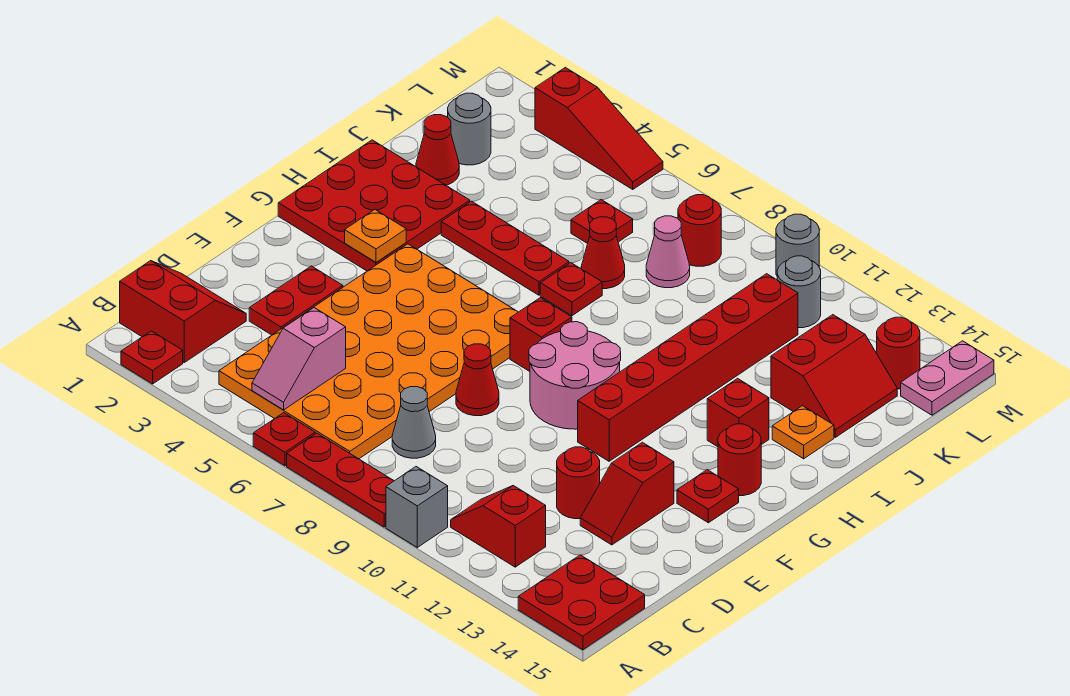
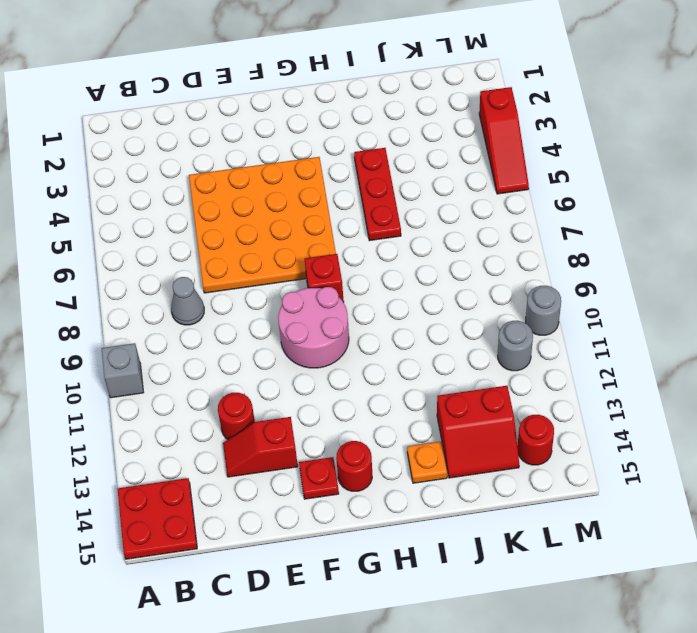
orange plate D4:G7 level 1 -> orange plate B4:G7 level 1
none -> red plate A2 level 1
none -> red plate A6 level 1
none -> red plate A7:A9 level 1
none -> red slope B1:C2 level 1 top B

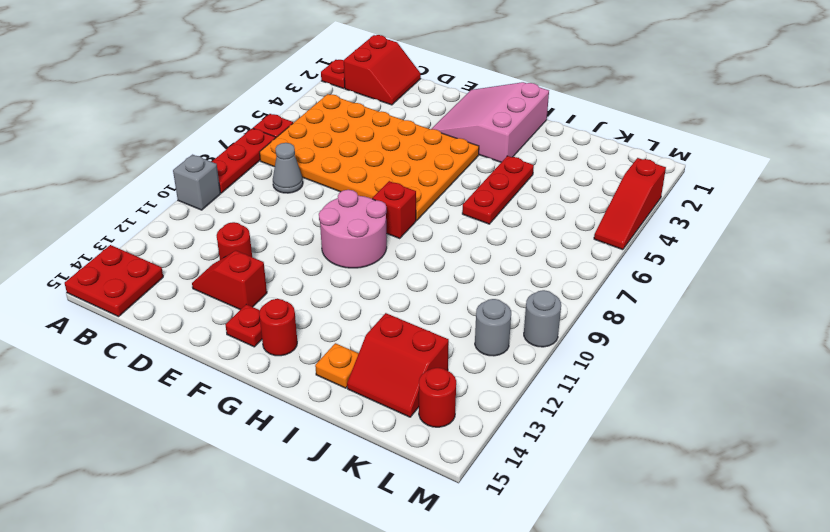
pink slope F1:H3 level 1 top H -> red plate G1:I3 level 1
none -> red slope B11:B12 level 1 top 12
none -> red plate D3:E3 level 1
none -> red cone E8 level 1
none -> red brick F11:K11 level 1

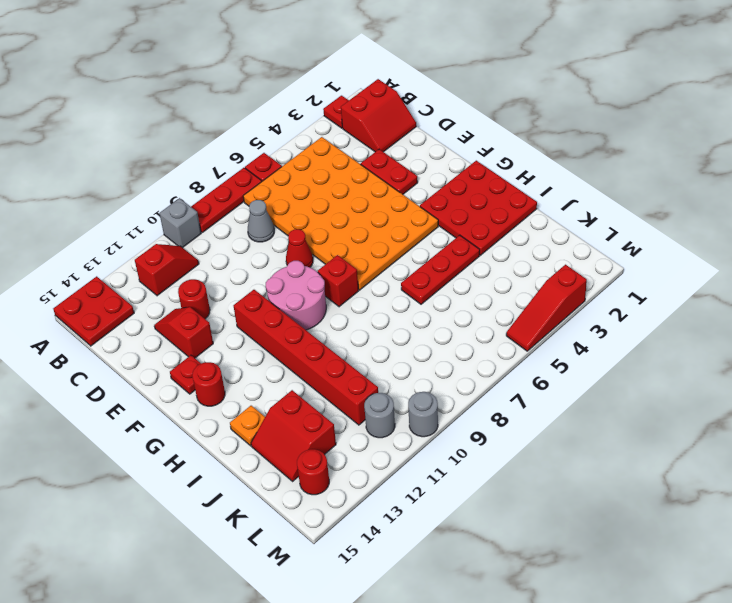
none -> red brick H13 level 1
none -> red plate I7 level 1
none -> red cone J2 level 1
none -> red cone J7 level 1

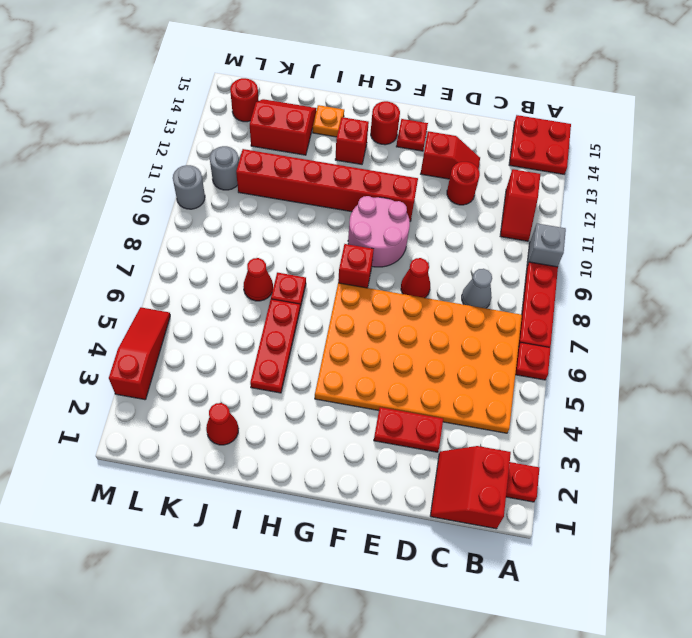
none -> red plate G1:I3 level 1
none -> grey round brick K2 level 1
none -> red plate K6 level 1
none -> pink cone K8 level 1

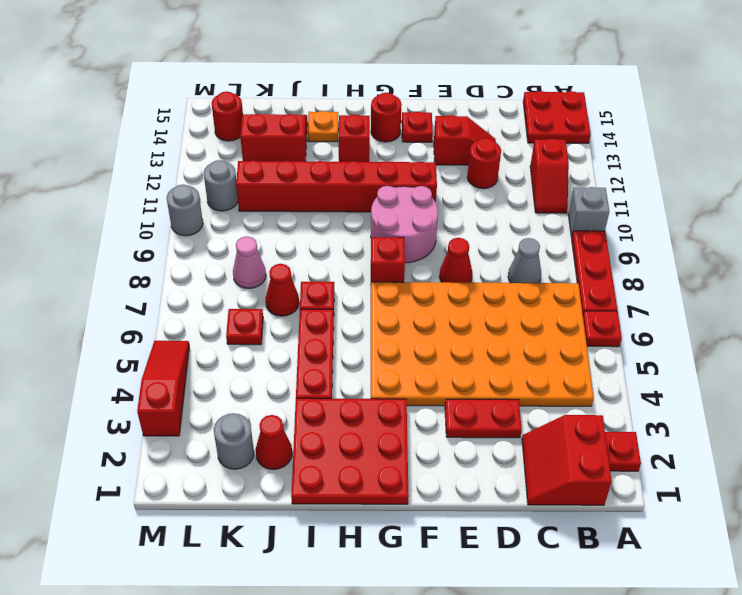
none -> red round brick L8 level 1
none -> pink plate L15:M15 level 1
none -> pink slope B5:C5 level 2 top C
none -> orange plate G3 level 2

